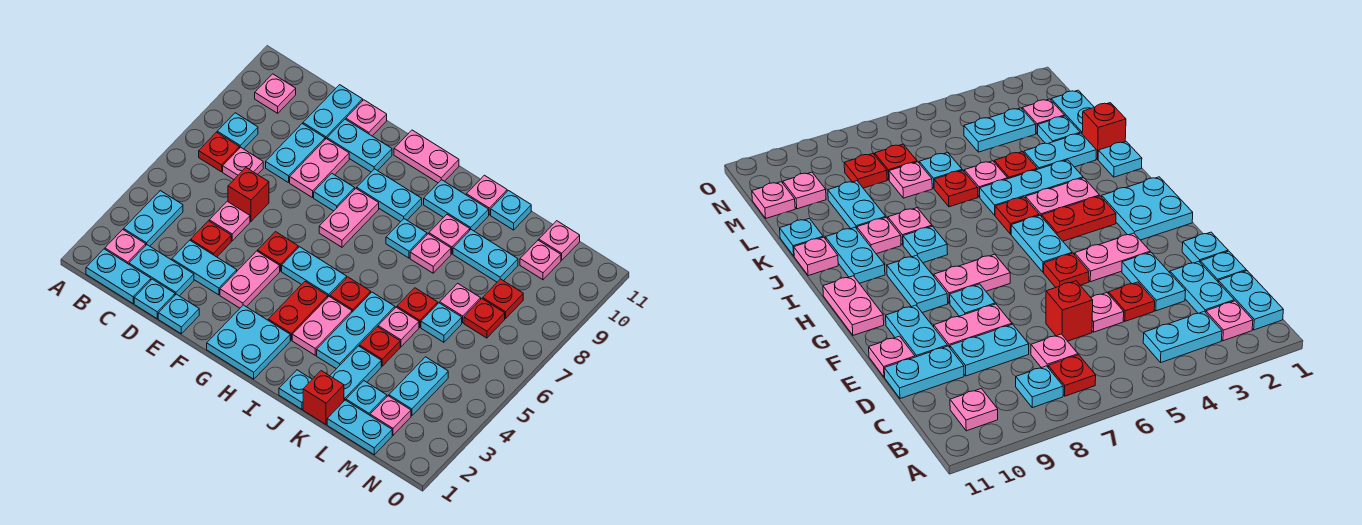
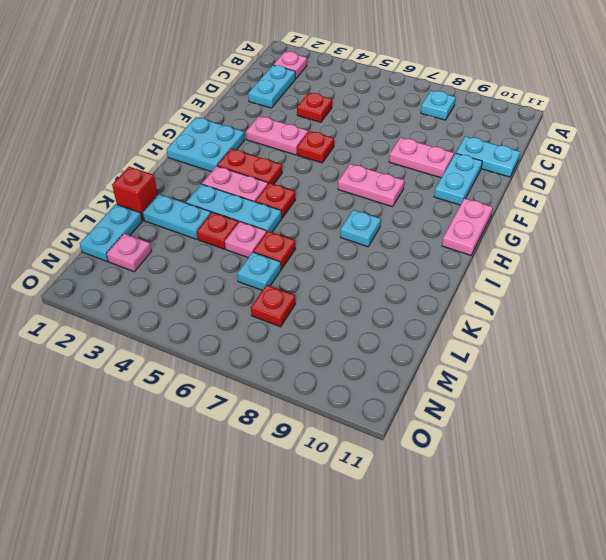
none -> cyan plate B1:C1 level 1
none -> cyan plate B3:B4 level 1
none -> red plate B7 level 1
none -> pink plate B10 level 1

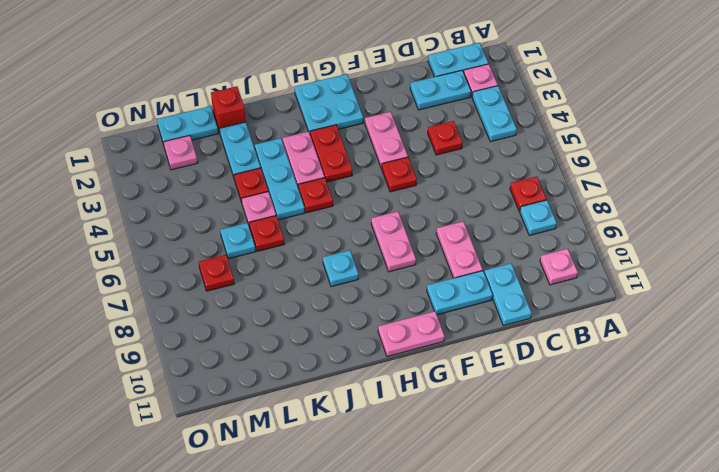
none -> pink plate C7 level 1
none -> cyan plate D1 level 1
none -> cyan plate D3:E3 level 1
none -> pink plate D5 level 1

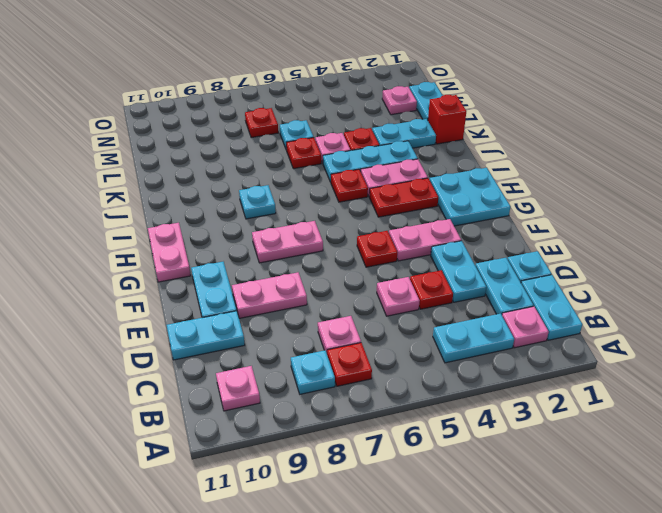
none -> red brick D6 level 1
none -> cyan plate D8:D9 level 1
none -> cyan plate E1 level 1
none -> pink plate E11 level 1

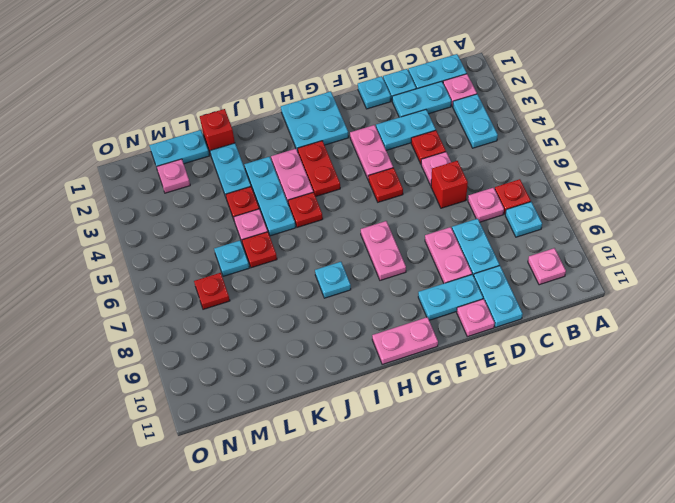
none -> cyan plate F8 level 1
none -> cyan plate G5:H5 level 1
none -> cyan plate G9:H9 level 1
none -> cyan plate I10:J10 level 1

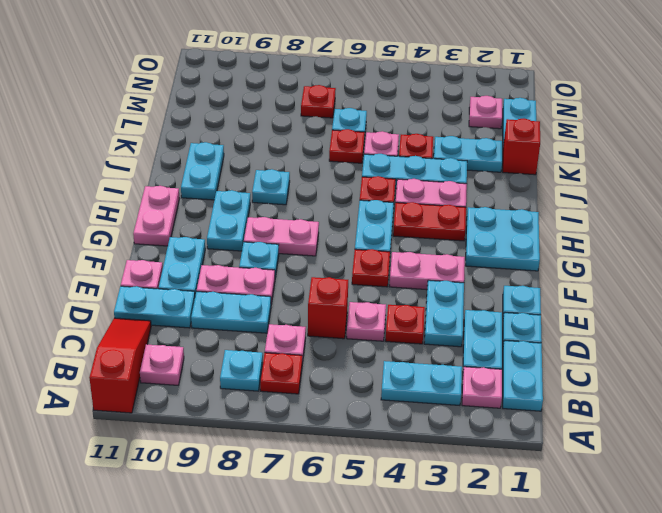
red slope A11:C11 level 1 top A -> none
none -> cyan plate J1 level 1
none -> pink plate J8 level 1
none -> pink plate J9 level 1
none -> pink plate J11 level 1

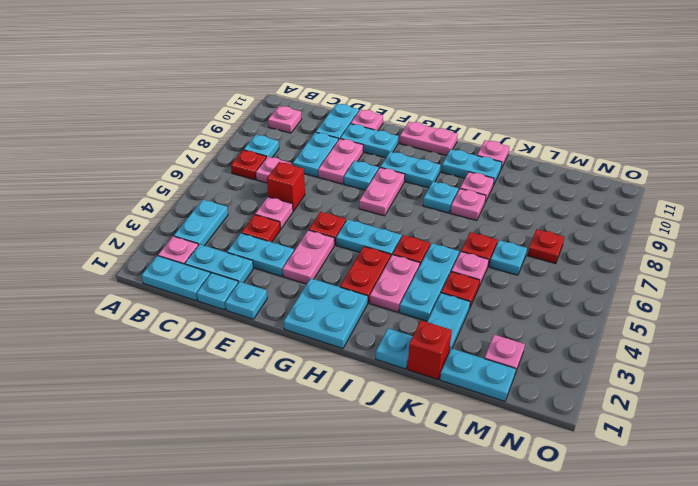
none -> cyan plate K9:L9 level 1
none -> cyan plate K11 level 1
none -> cyan plate L2 level 1
none -> pink plate L7 level 1

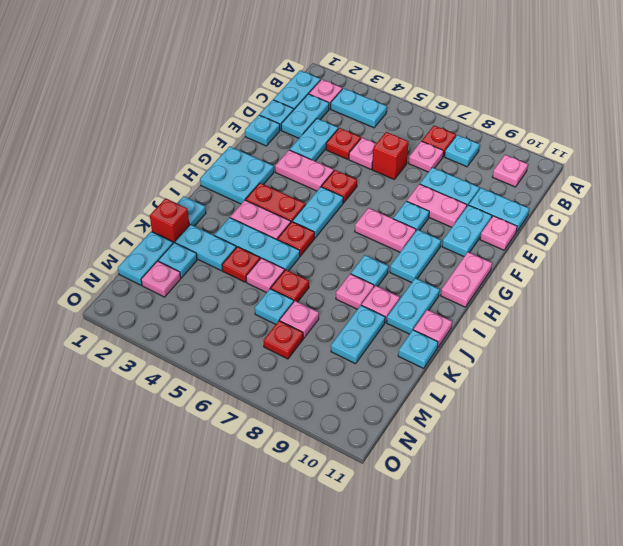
none -> cyan plate M3:M4 level 1
none -> red plate M8 level 1
none -> pink plate M10 level 1
none -> pink plate M11 level 1

